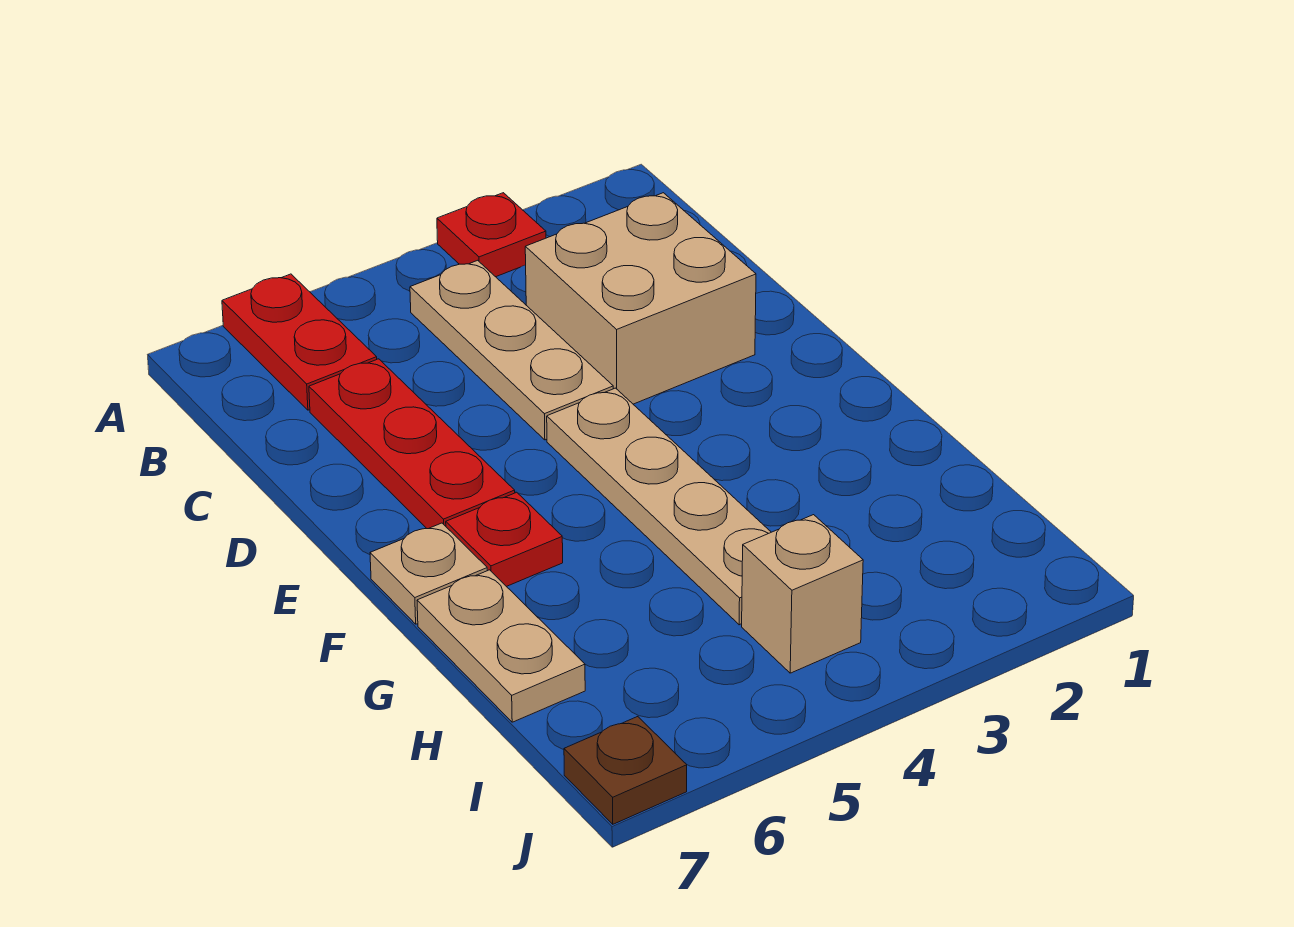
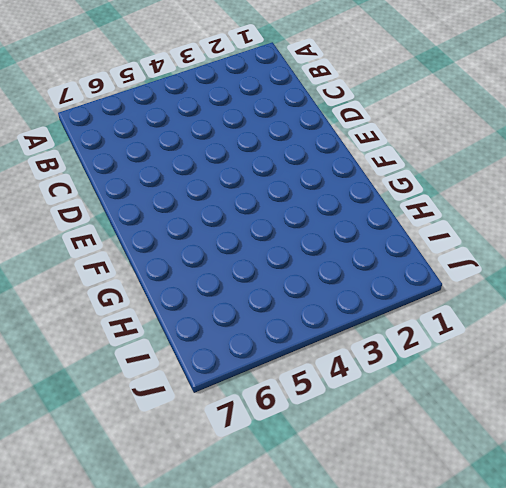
none -> red plate A3 level 1
none -> red plate A6:B6 level 1

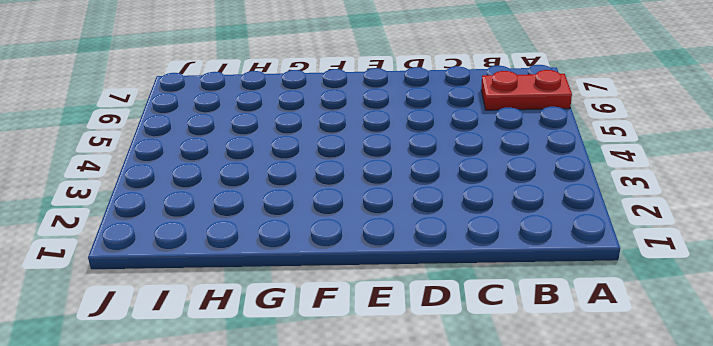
none -> red plate A3 level 1
none -> tan plate B4:D4 level 1

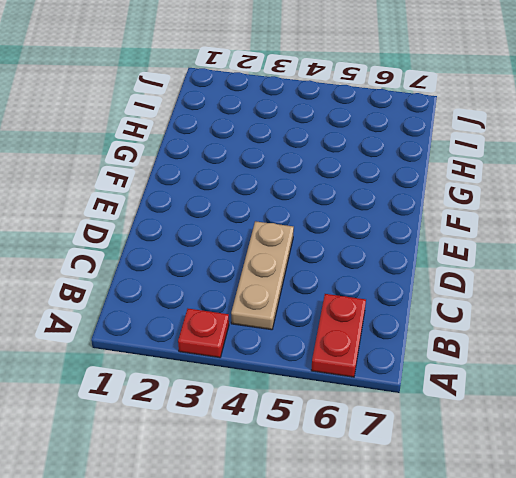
none -> tan brick C2:D3 level 1
none -> red plate C6:E6 level 1

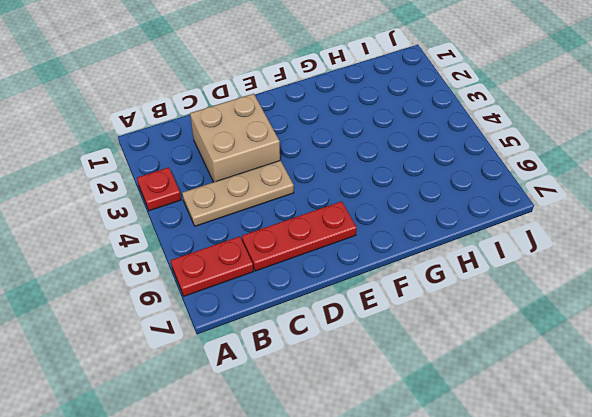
none -> tan plate E4:H4 level 1
none -> red plate F6 level 1

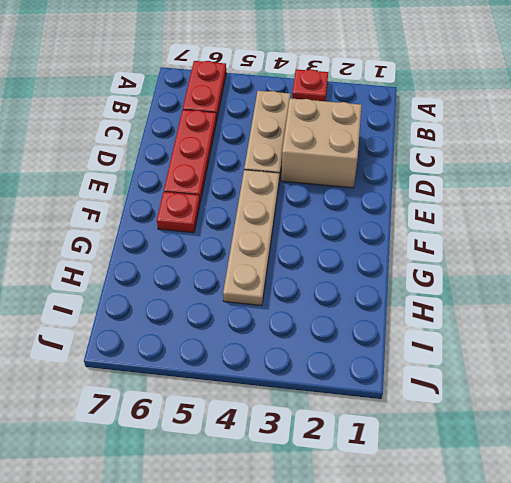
none -> tan plate F7 level 1
none -> tan plate G7:H7 level 1

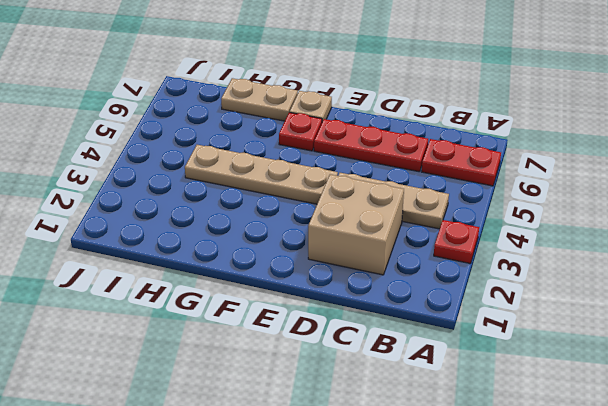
none -> tan brick I4 level 1
none -> brown plate J7 level 1

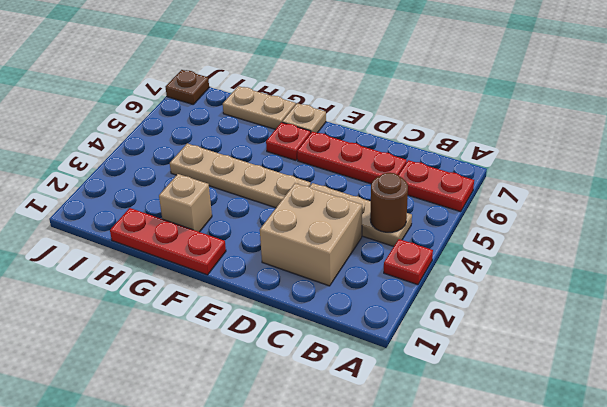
brown round brick B4 level 2 -> none
red plate F1:H1 level 1 -> none
tan brick G2 level 1 -> tan brick I4 level 1

